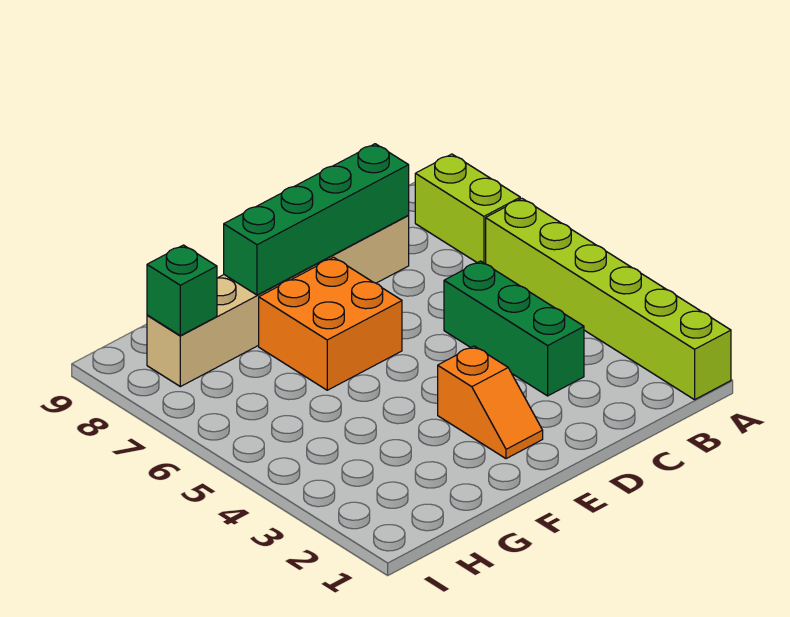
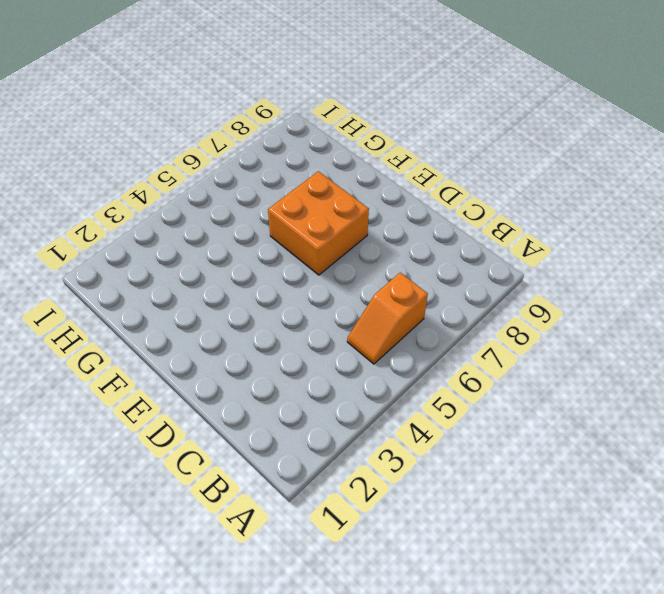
orange slope B5:B6 level 1 top 6 -> orange slope E2:E3 level 1 top 3
none -> lime brick A1:A6 level 1
none -> lime brick A7:A8 level 1

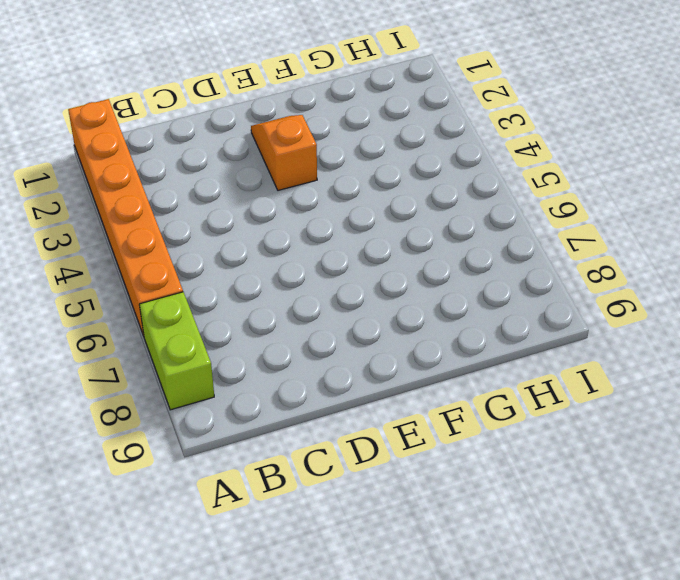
orange brick A1:A6 level 1 -> lime brick A1:A6 level 1
none -> green brick C3:C5 level 1
none -> tan brick C8:H8 level 1

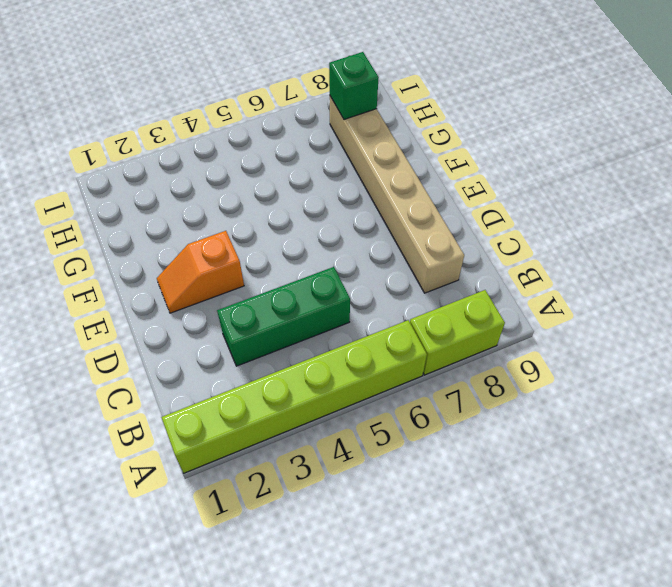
none -> orange brick E6:F7 level 1
none -> green brick C8:F8 level 2

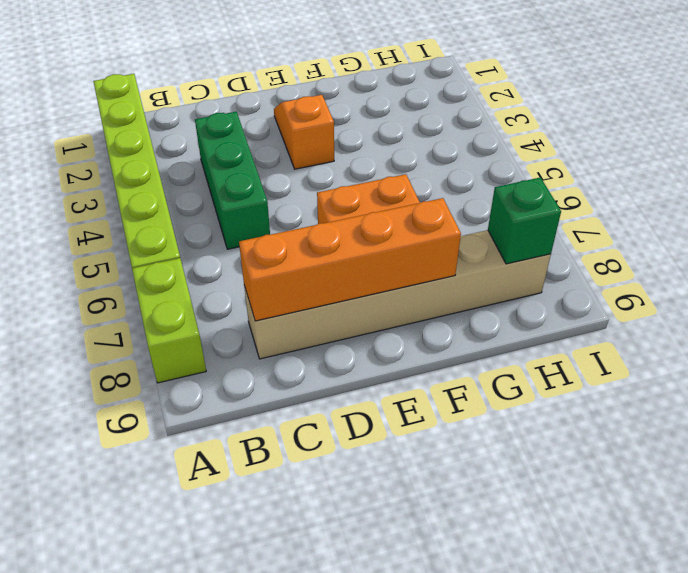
orange brick C8:F8 level 2 -> green brick C8:F8 level 2

